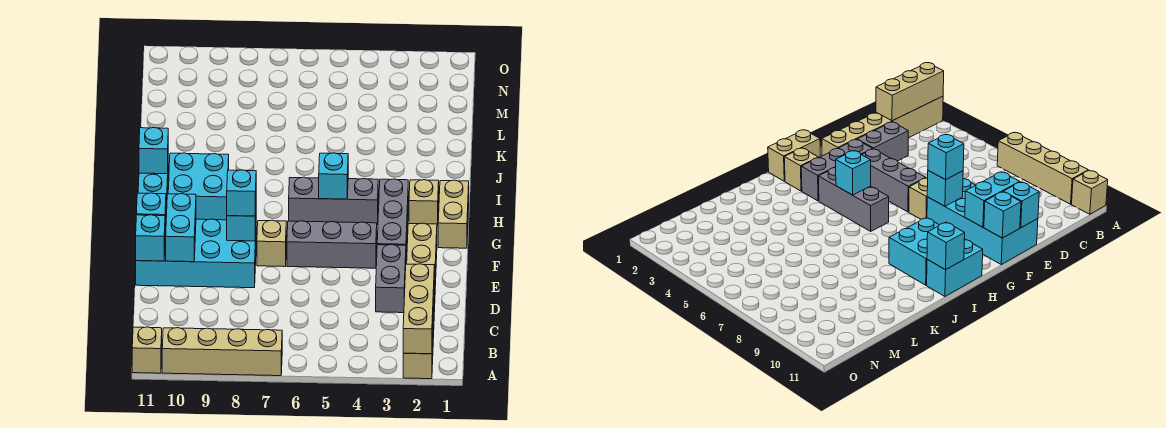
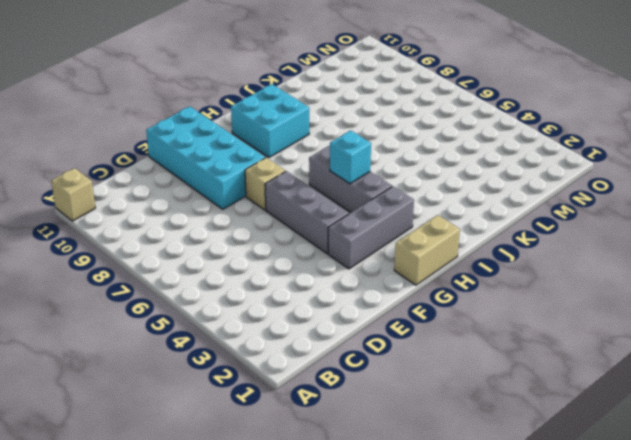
none -> tan brick A2:F2 level 1
none -> tan brick A7:A10 level 1
none -> grey brick D3:E3 level 1

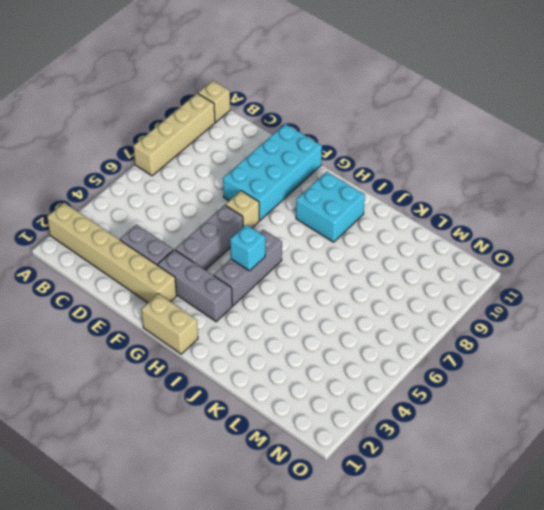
none -> tan brick H2 level 1
none -> cyan brick H11:I11 level 1
none -> tan brick A2:C2 level 2

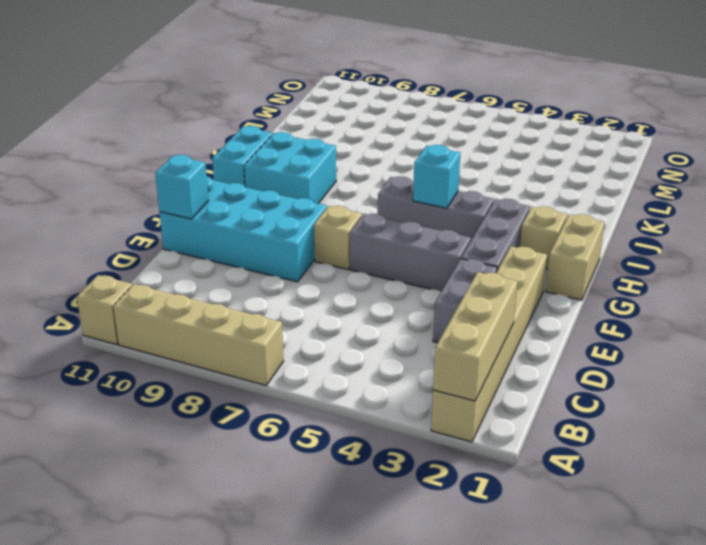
none -> cyan brick E10:F10 level 2
none -> cyan brick F8 level 2
none -> cyan brick F11 level 2

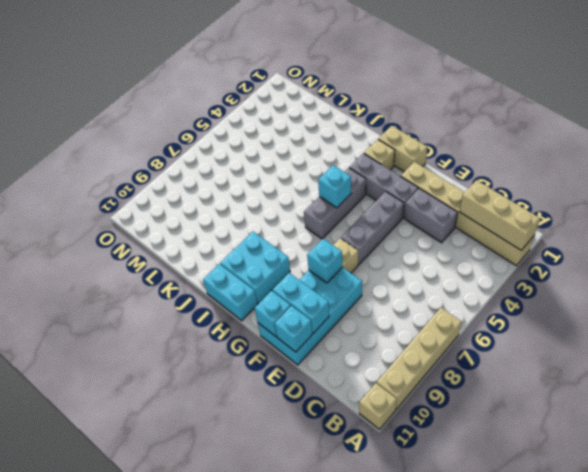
none -> cyan brick I11 level 2
none -> cyan brick F8 level 3

